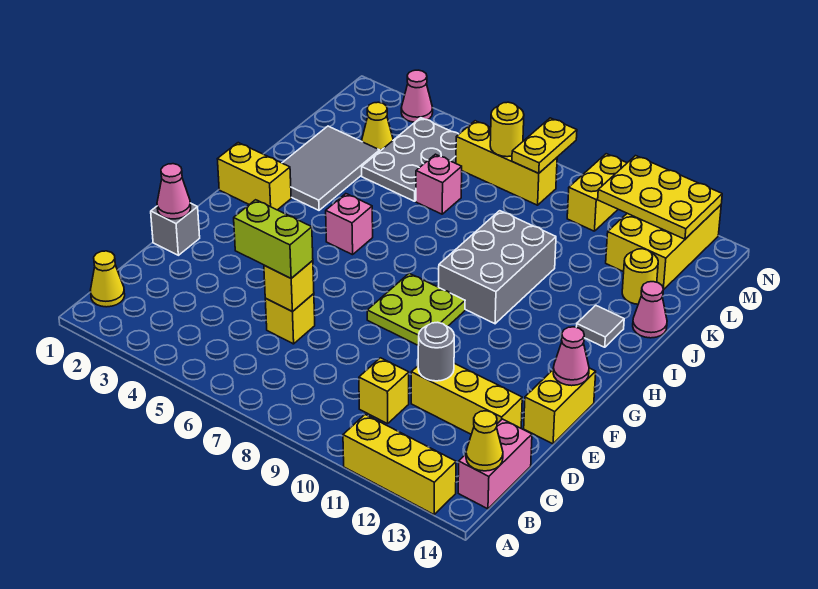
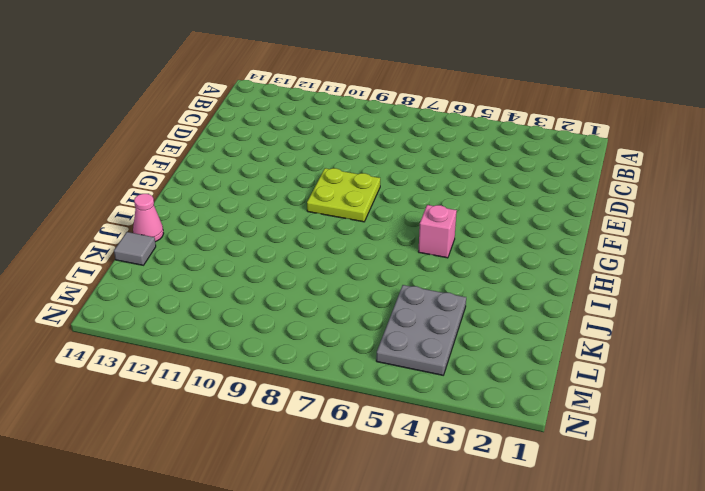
grey tile K14 level 1 -> grey tile I13 level 1
none -> yellow brick A11:A13 level 1
none -> yellow cone B1 level 1
none -> pink brick B14:C14 level 1
none -> yellow brick C10 level 1

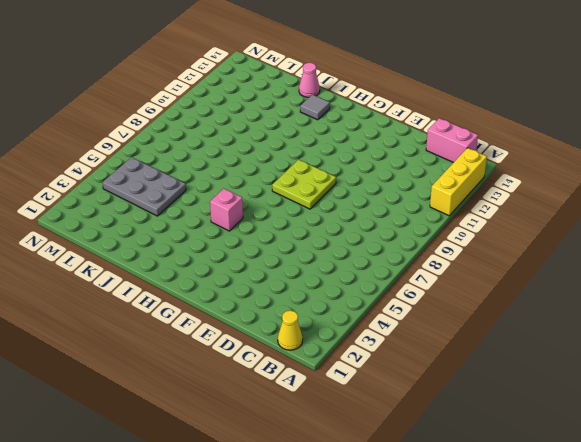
none -> yellow brick C10 level 1
none -> yellow brick D6 level 1
none -> yellow brick D11:D13 level 1
none -> grey brick E1 level 1

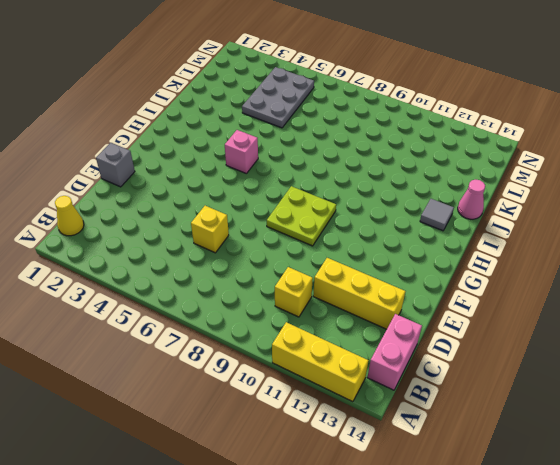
none -> yellow brick E14:F14 level 1
none -> yellow brick H1:H2 level 1
none -> grey brick H9:J10 level 1
none -> grey tile I2:K3 level 1

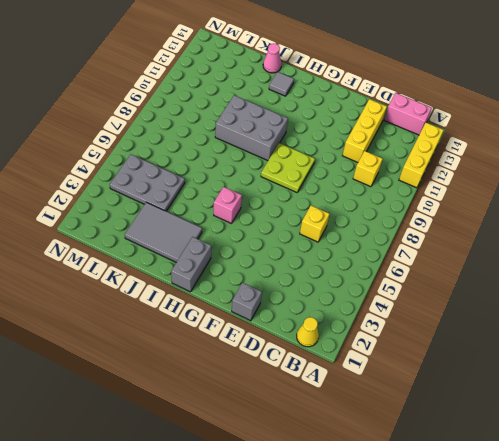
grey brick H1:H2 level 1 -> yellow brick H1:H2 level 1
none -> yellow brick E14:F14 level 1
none -> pink brick K6 level 1
none -> yellow round brick K13 level 1
none -> yellow cone L3 level 1

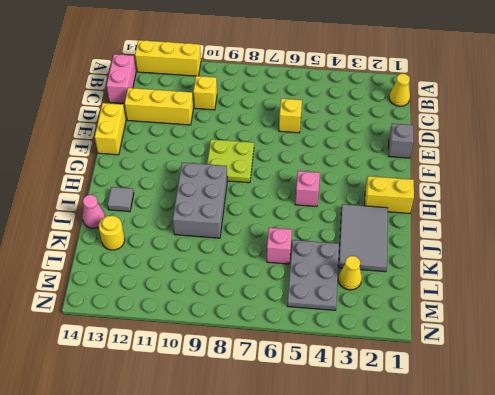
none -> yellow brick L12:N13 level 1
none -> yellow brick M6:M8 level 1
none -> yellow brick M10:N10 level 1
none -> pink cone N3 level 1

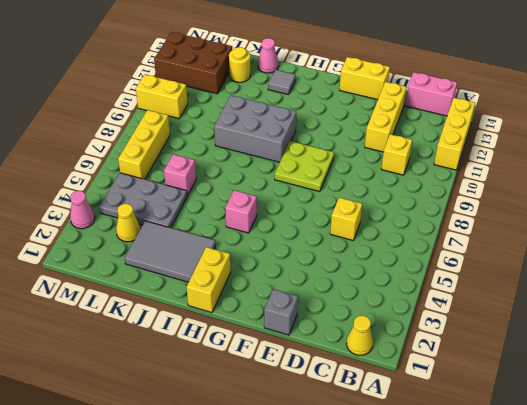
brown brick L12:N13 level 1 -> yellow brick L12:N13 level 1
none -> yellow cone B14 level 2
none -> yellow brick D6 level 2
none -> grey round brick D11 level 2
none -> pink cone E1 level 2

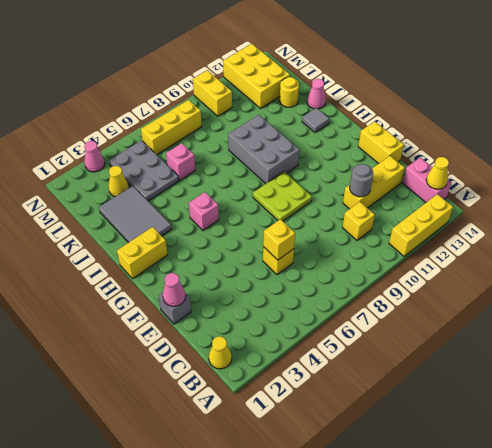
none -> pink cone F14 level 2
none -> yellow round brick M7 level 2
none -> yellow plate M8:N8 level 2
none -> yellow plate M11:N13 level 2

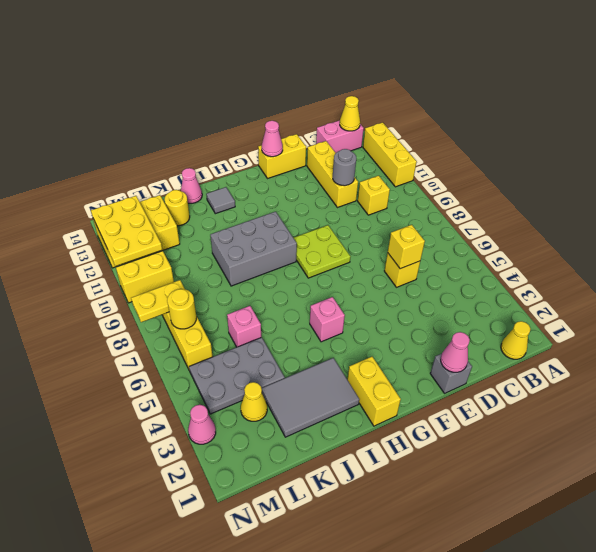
none -> lime brick D5:D6 level 3

